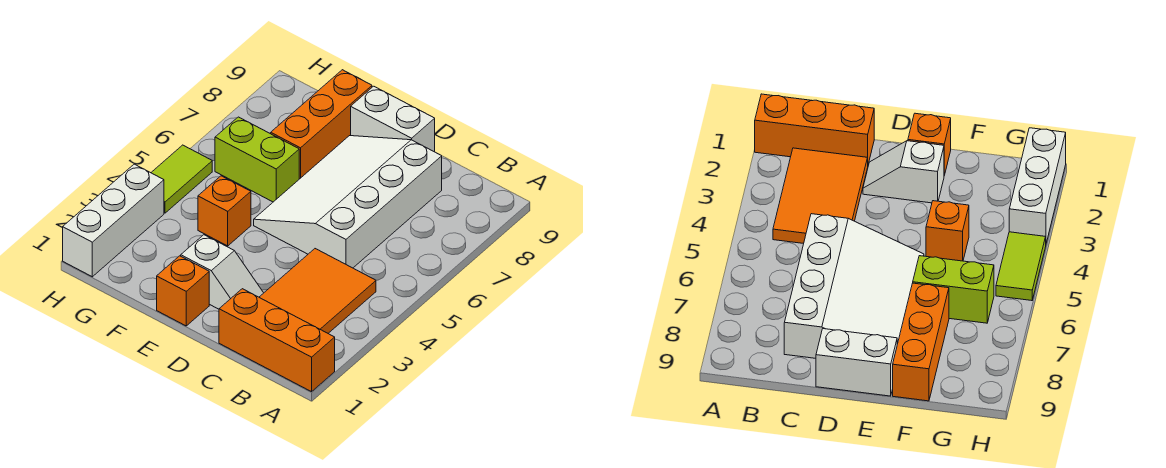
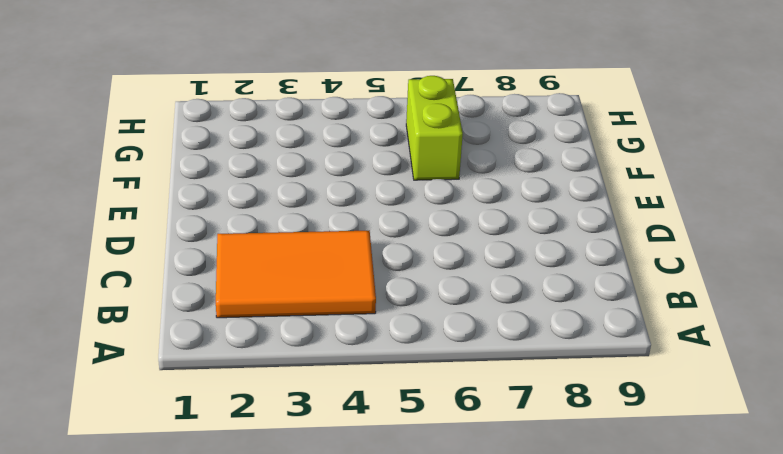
none -> orange brick A1:C1 level 1
none -> white slope C5:E8 level 1 top C

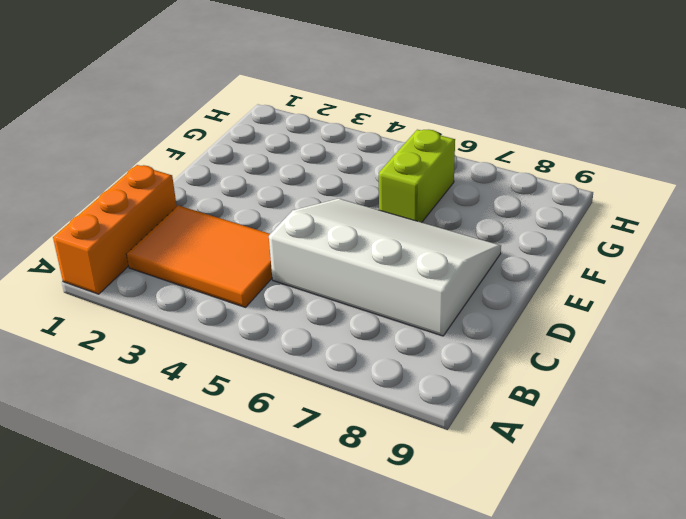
none -> white slope D2:E2 level 1 top E
none -> white brick D9:E9 level 1

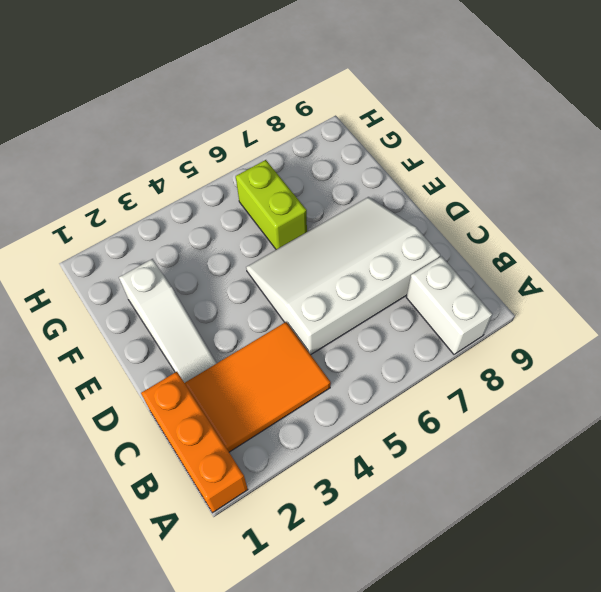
white brick A8:B8 level 1 -> white brick D9:E9 level 1
white slope D2:F2 level 1 top F -> white slope D2:E2 level 1 top E
none -> orange brick E1 level 1
none -> orange brick F4 level 1

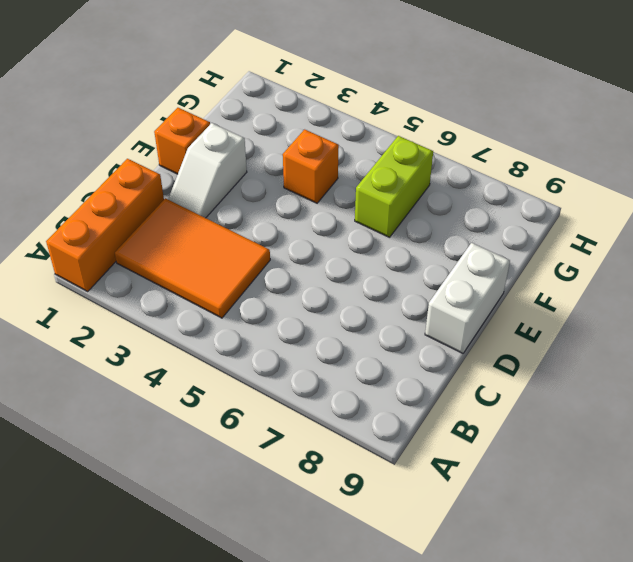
none -> white slope C5:E8 level 1 top C
none -> orange brick F7:F9 level 1

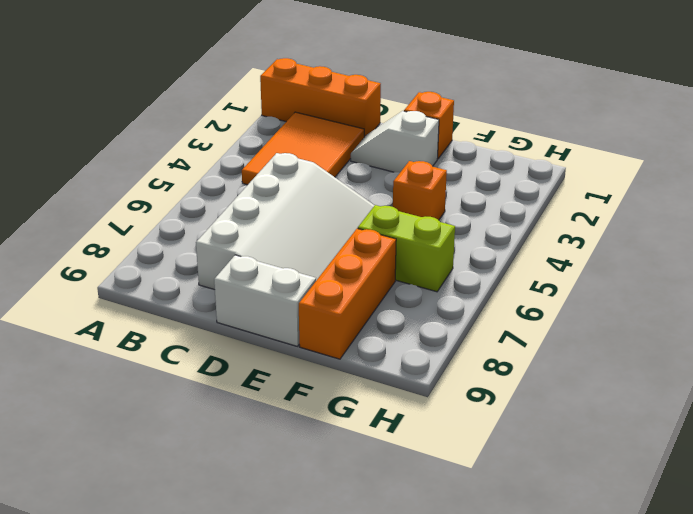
none -> white brick H1:H3 level 1
none -> lime tile H4:H5 level 1

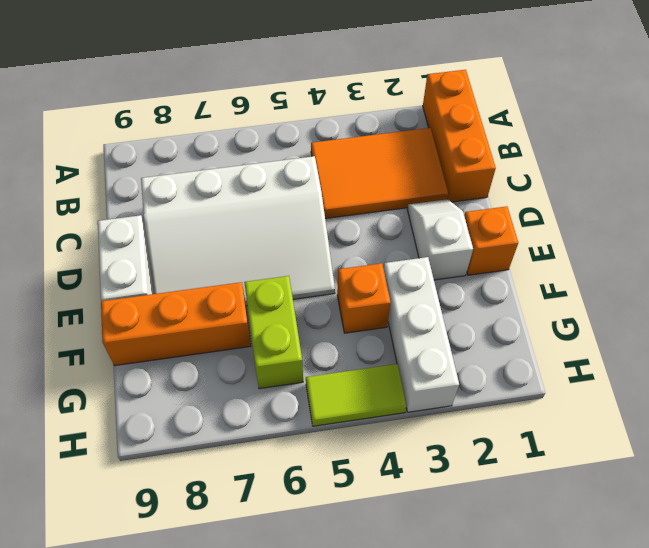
white brick F3:H3 level 1 -> white brick H1:H3 level 1

